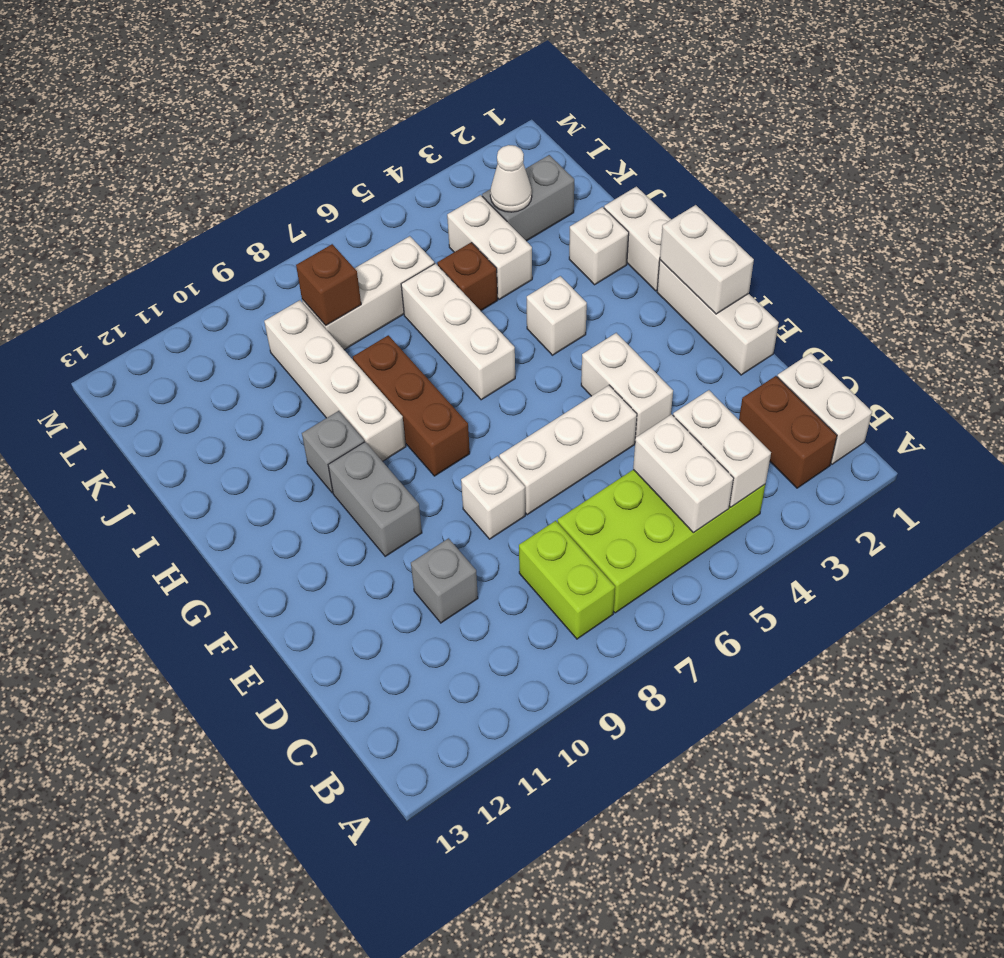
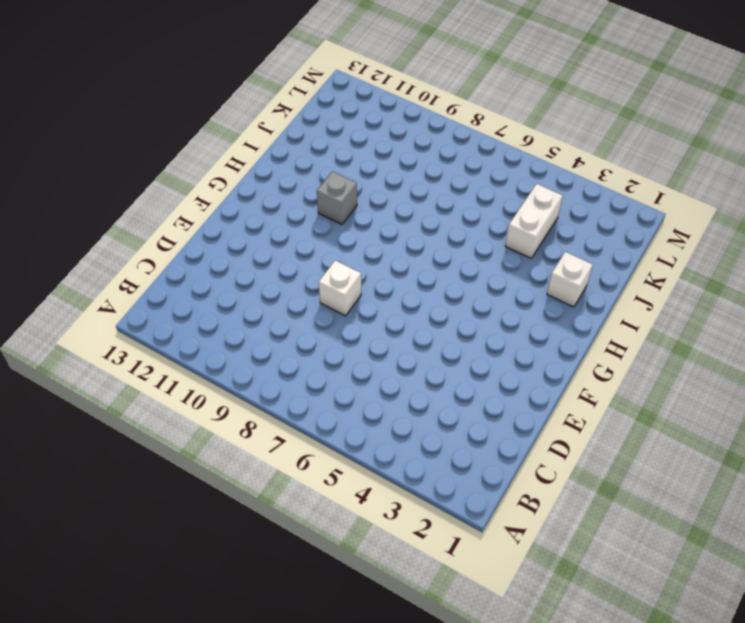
none -> white brick B1:C1 level 1
none -> brown brick B2:C2 level 1
none -> lime brick B4:C7 level 1

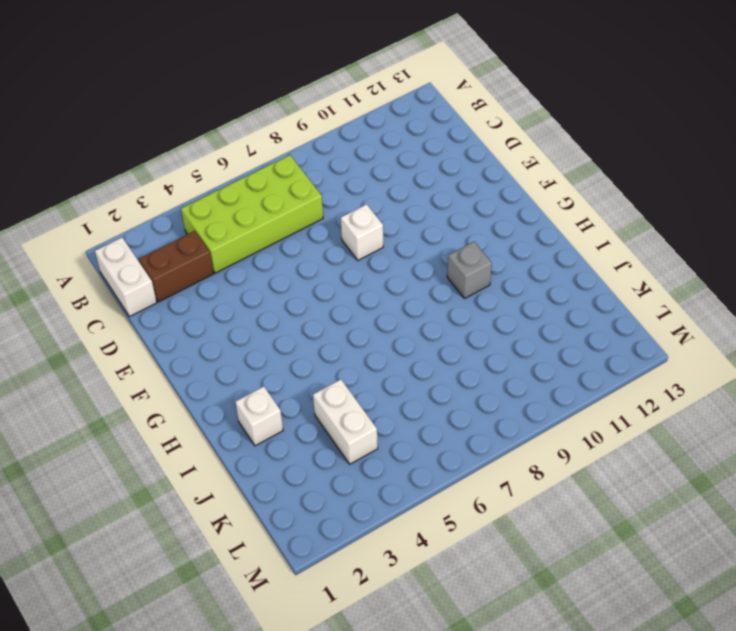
brown brick C2:C3 level 1 -> brown brick B2:C2 level 1
none -> lime brick B8:C8 level 1
none -> grey brick D10 level 1
none -> white brick E1:G1 level 1

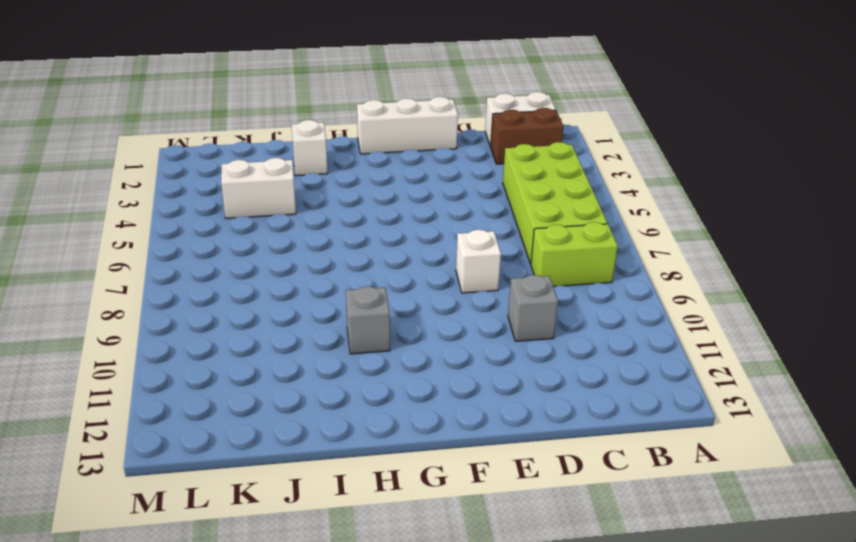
none -> white brick E4:F4 level 1
none -> white brick E5:E7 level 1
none -> grey brick F10:G10 level 1

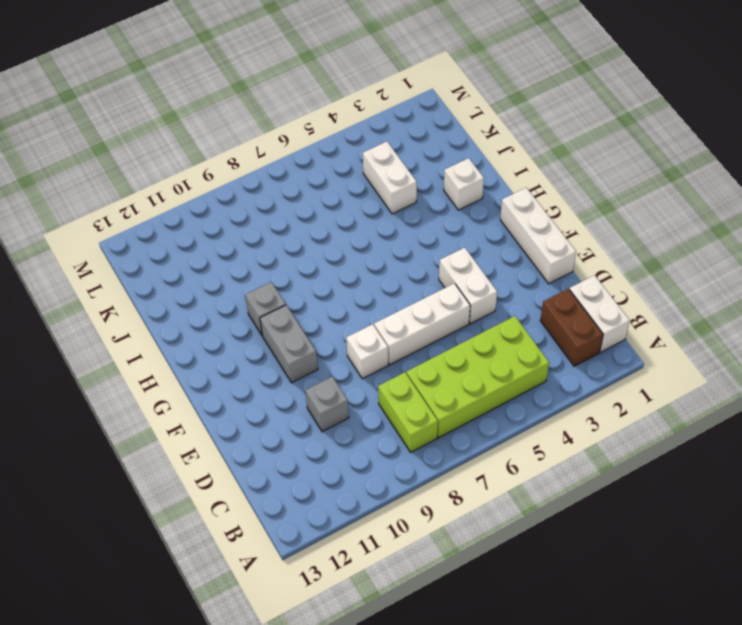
none -> brown brick G8:I8 level 1
none -> white brick H1:I1 level 1
none -> white brick H4 level 1

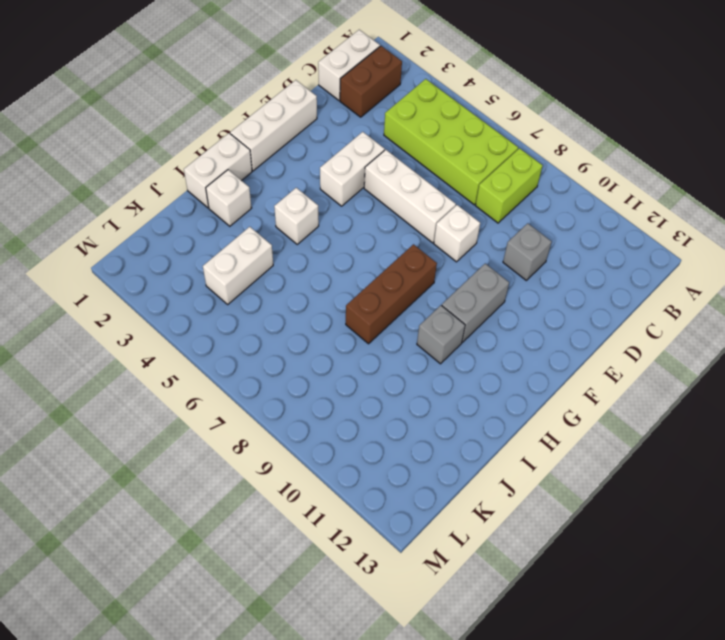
none -> white brick H6:J6 level 1
none -> white brick H9:K9 level 1
none -> brown brick J5 level 1

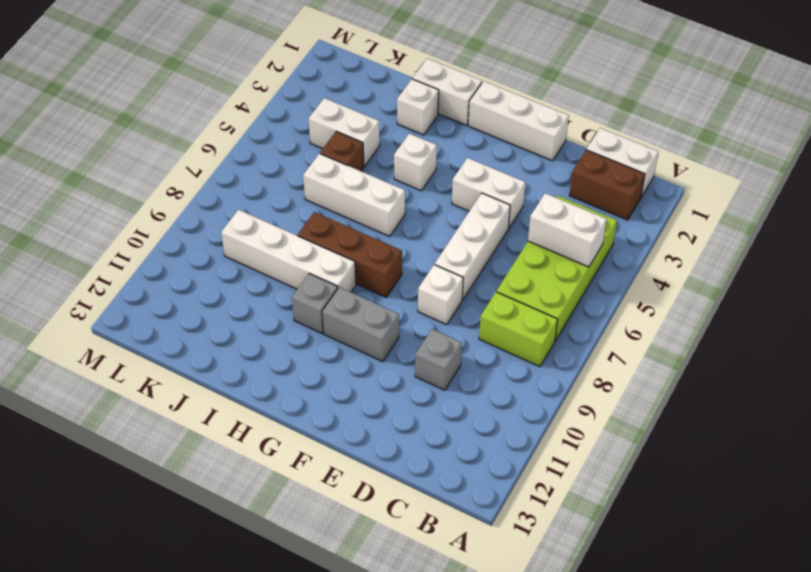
none -> grey brick K2:K3 level 1
none -> white brick K6:K8 level 1
none -> white brick B4:C4 level 2

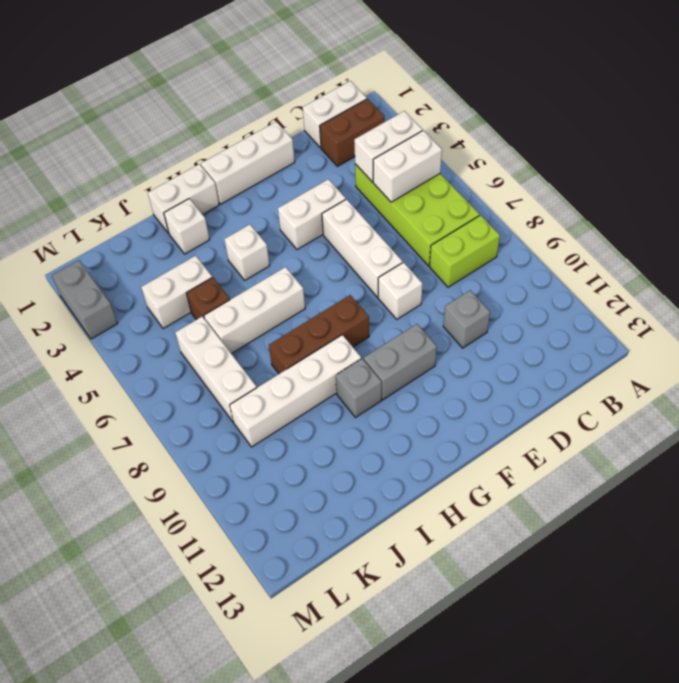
grey brick M2:M3 level 1 -> grey brick K2:K3 level 1
none -> white brick F1:G1 level 2
none -> white cone K3 level 2
none -> brown brick K8 level 2

